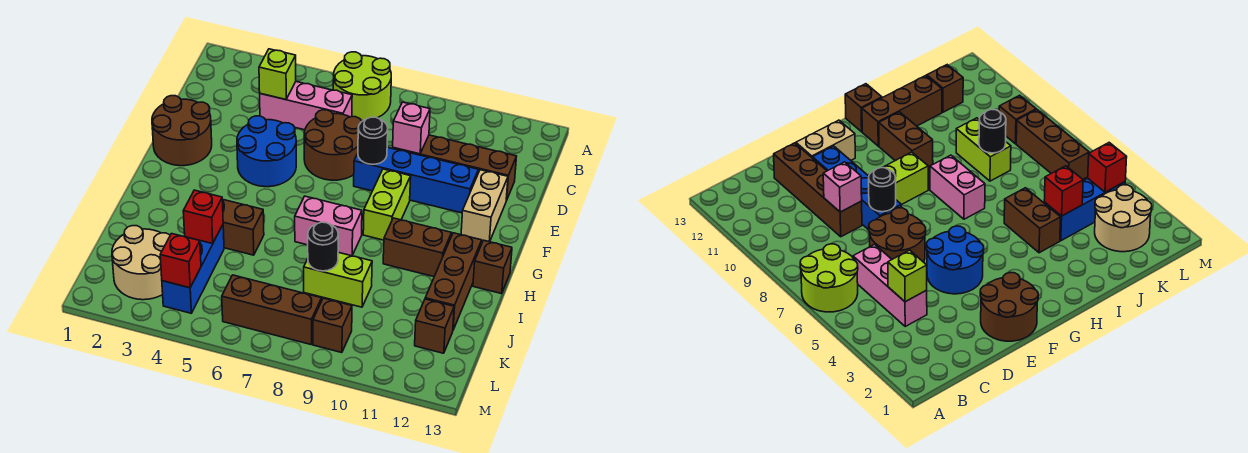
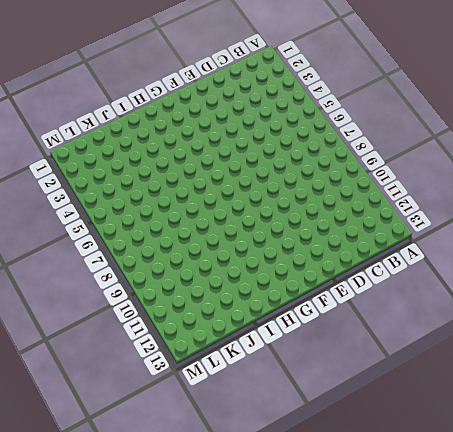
none -> lime round brick A6:B7 level 1
none -> pink brick C4:C6 level 1
none -> brown round brick D6:E7 level 1

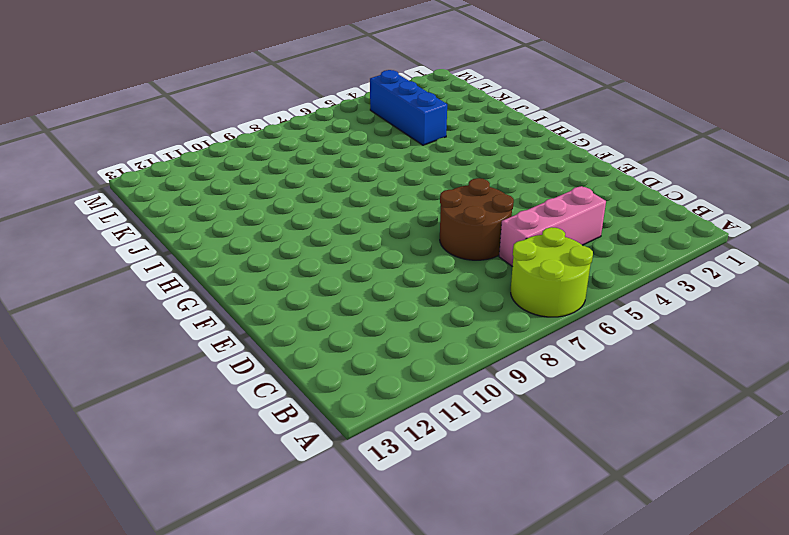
none -> brown brick D9:D12 level 1
none -> brown round brick E1:F2 level 1
none -> blue round brick E4:F5 level 1

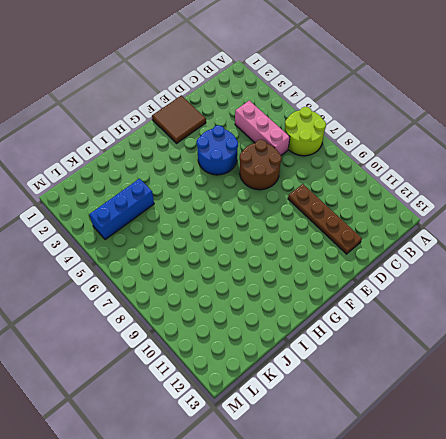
brown plate D9:D12 level 1 -> brown brick D9:D12 level 1
brown tile E1:F2 level 1 -> brown round brick E1:F2 level 1
none -> blue brick E8:E11 level 1
none -> tan brick E12:F12 level 1
none -> lime brick F9:G9 level 1

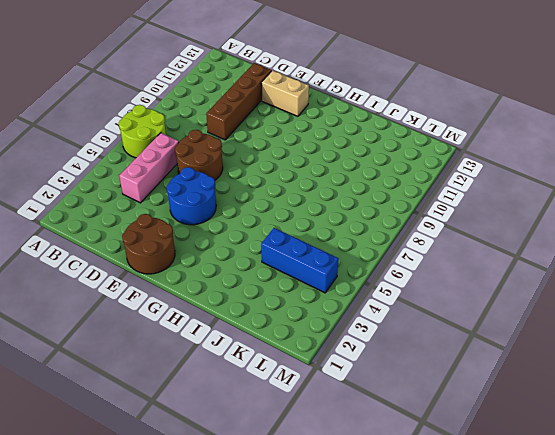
none -> blue brick E8:E11 level 1
none -> lime brick F9:G9 level 1
none -> pink brick H7:H8 level 1

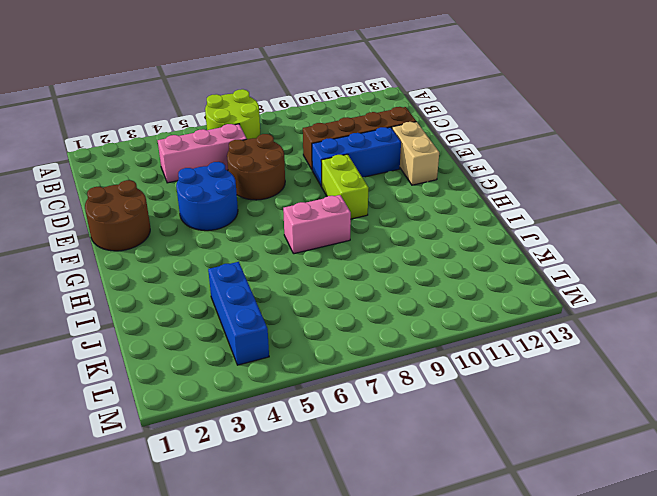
blue brick E9:E11 level 1 -> blue brick E8:E11 level 1
none -> brown brick H10:H11 level 1
none -> brown brick H12:J12 level 1
none -> brown brick H13 level 1

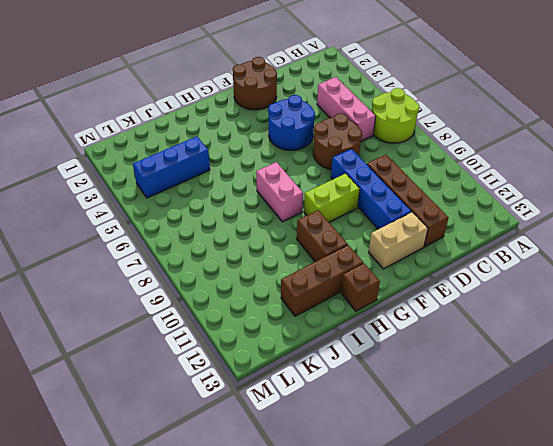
none -> brown brick I4:I5 level 1
none -> lime brick J8:J9 level 1
none -> tan round brick K2:L3 level 1

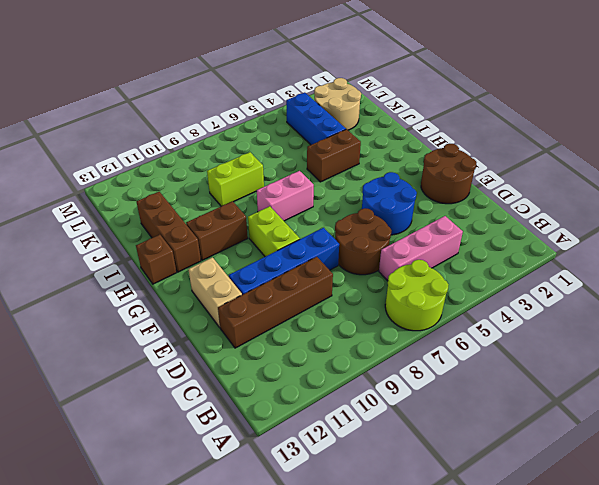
none -> brown brick K12 level 1
none -> brown brick L6:L8 level 1
none -> brown brick L9 level 1

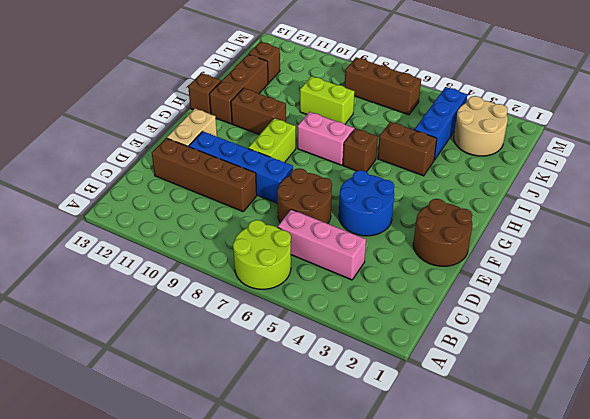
brown brick H6 level 1 -> brown brick L9 level 1
none -> lime brick C4 level 2
none -> pink brick D9 level 2
none -> black round brick E8 level 2

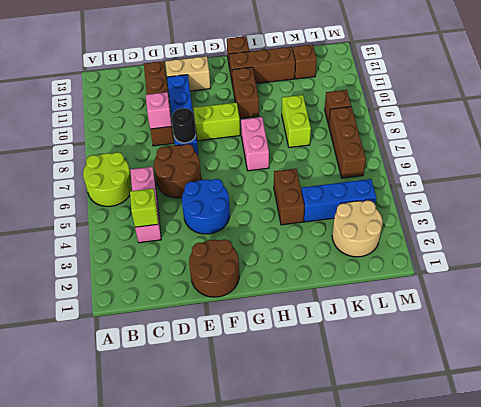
none -> red brick J4 level 2
none -> black round brick J8 level 2
none -> red brick L4 level 2

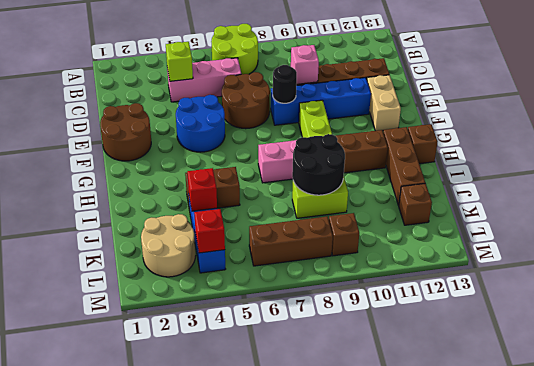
black round brick I8:J9 level 2 -> black round brick J8 level 2

